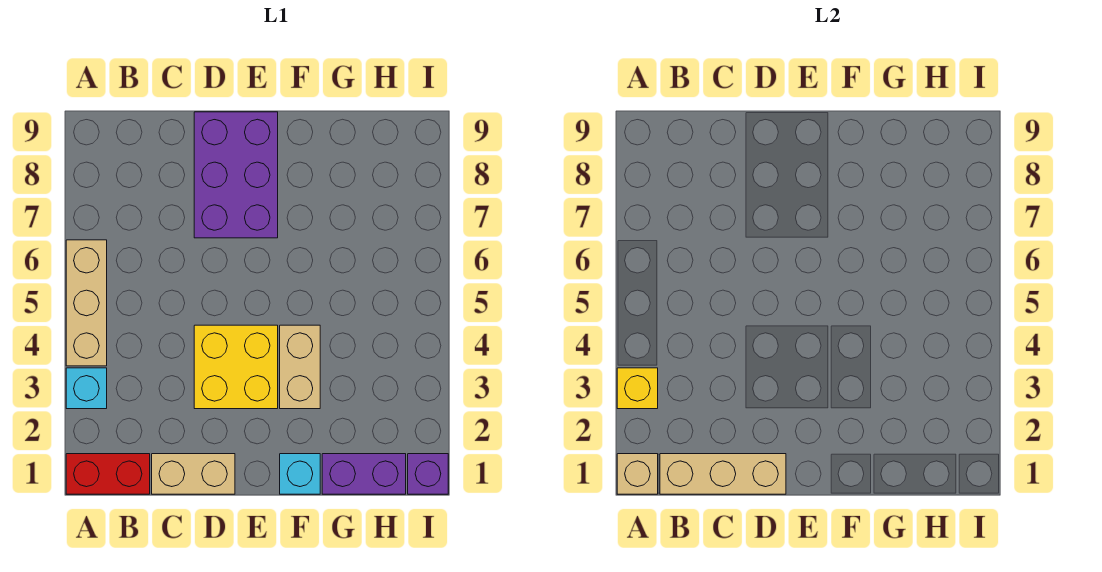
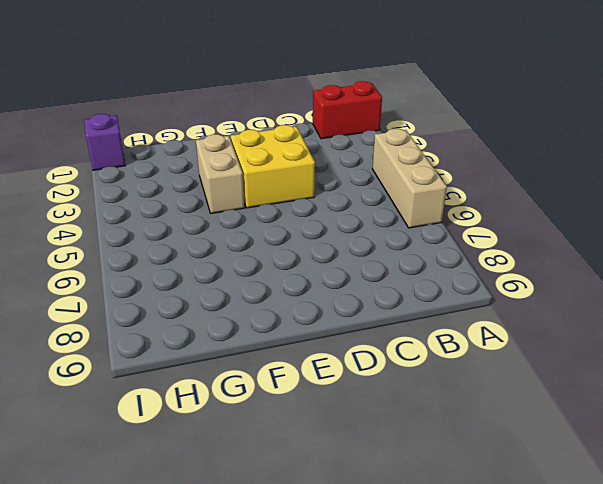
none -> cyan brick A3 level 1
none -> tan brick C1:D1 level 1
none -> purple brick D7:E9 level 1

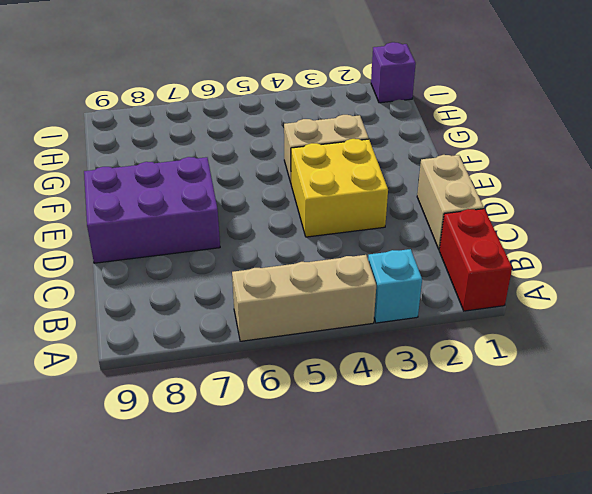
none -> cyan brick F1 level 1
none -> purple brick G1:H1 level 1
none -> tan brick A1 level 2

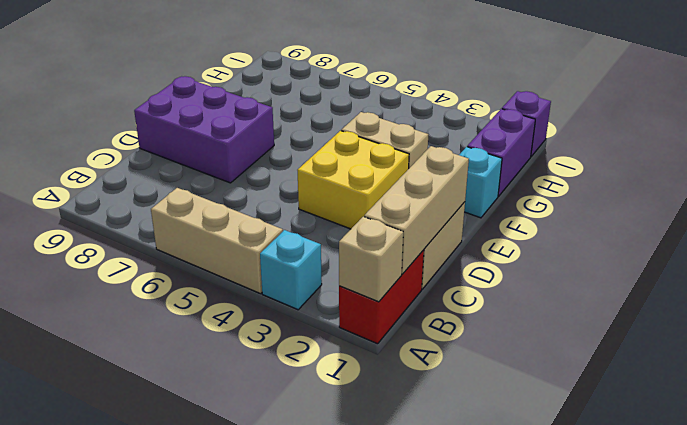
none -> yellow brick A3 level 2

